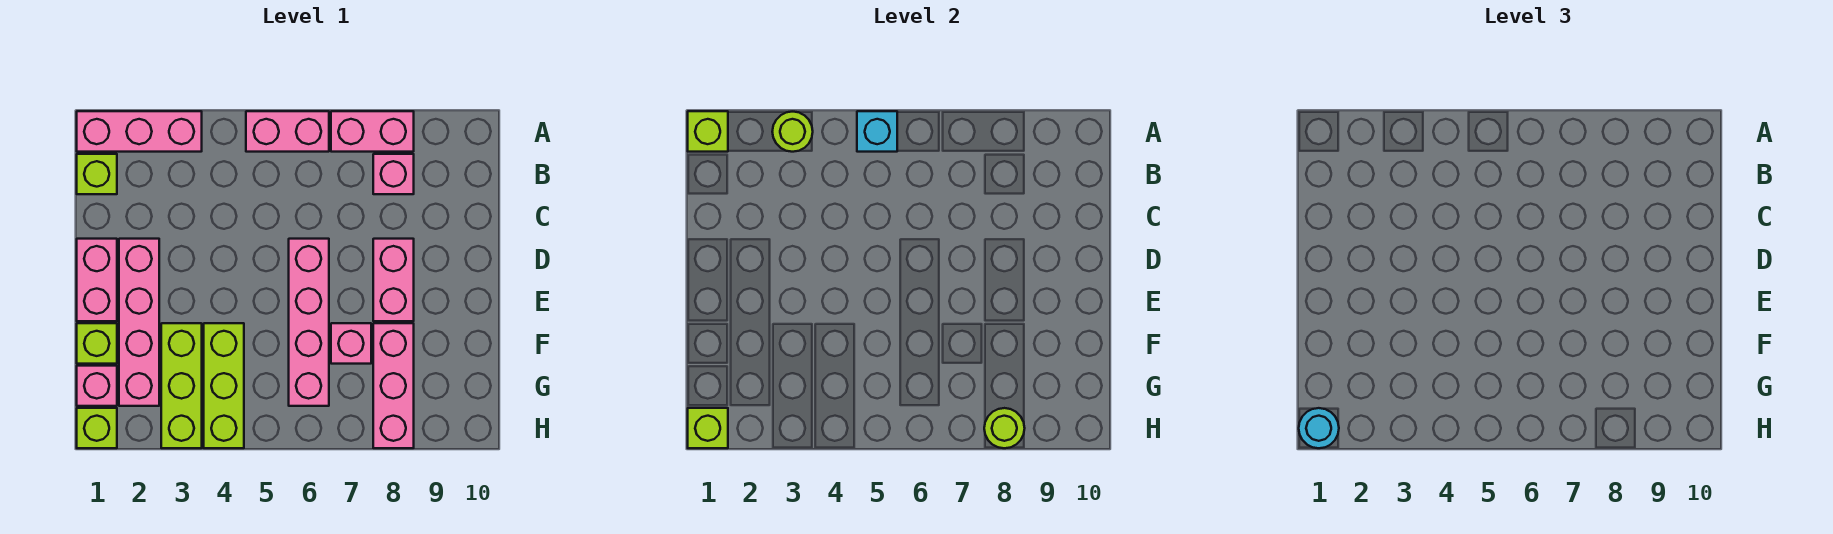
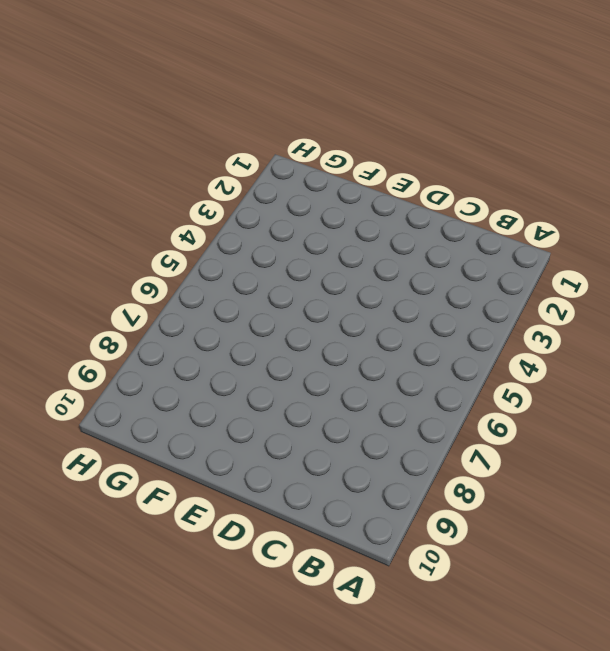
none -> pink brick A1:A3 level 1
none -> pink brick A5:A6 level 1
none -> pink brick A7:A8 level 1

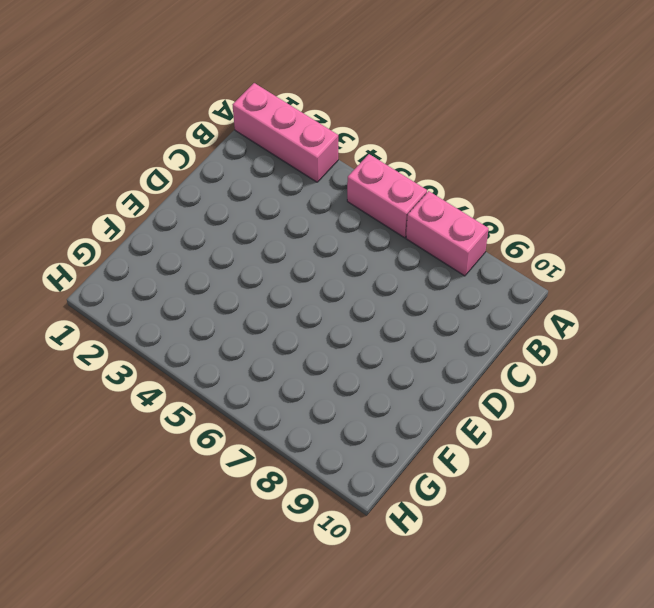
none -> lime brick B1 level 1
none -> pink brick B8 level 1
none -> pink brick D1:E1 level 1

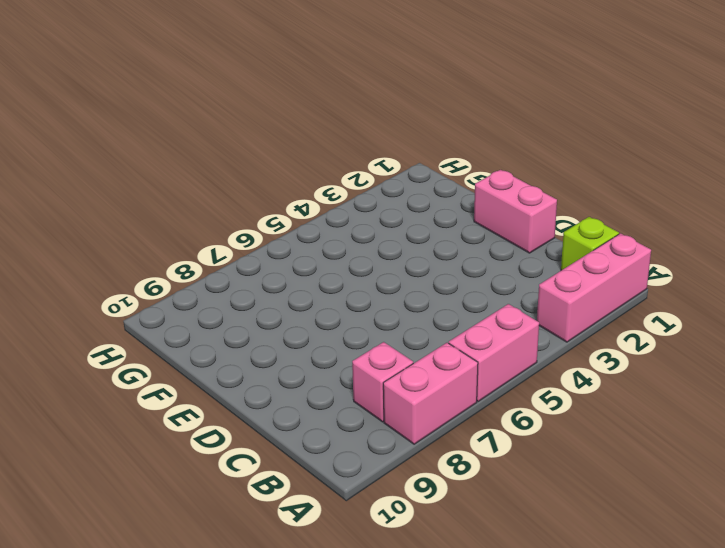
none -> pink brick D2:G2 level 1
none -> pink brick D6:G6 level 1
none -> pink brick D8:E8 level 1

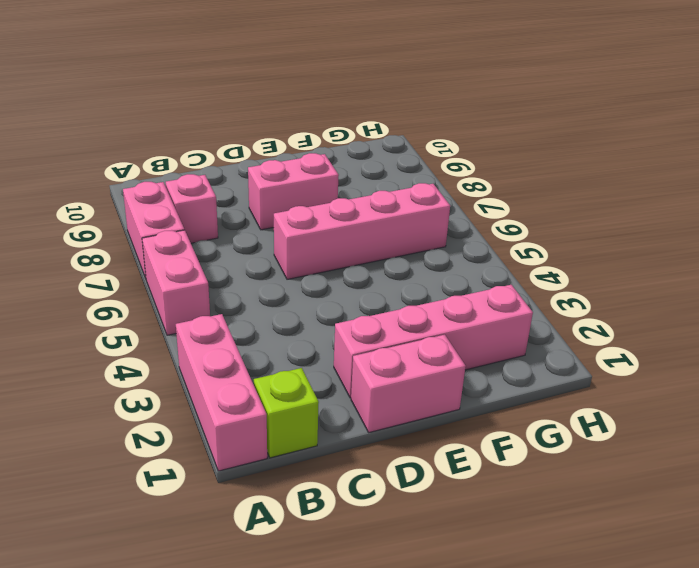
none -> lime brick F1 level 1
none -> lime brick F3:H3 level 1
none -> lime brick F4:H4 level 1

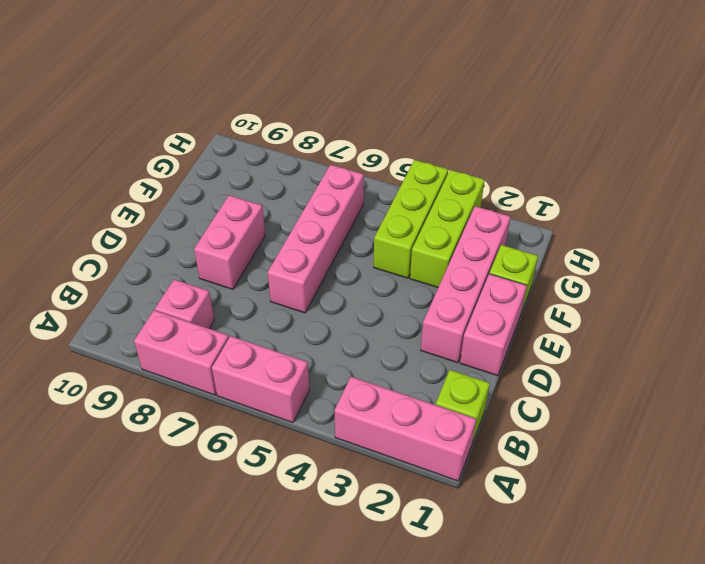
none -> pink brick F7 level 1
none -> pink brick F8:H8 level 1
none -> pink brick G1 level 1

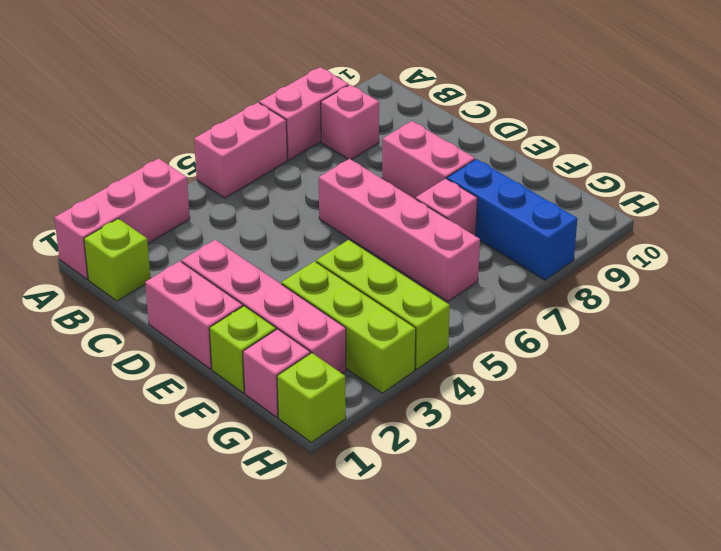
blue brick F8:H8 level 1 -> pink brick F8:H8 level 1
none -> lime brick A1 level 2
none -> lime round brick A3 level 2
none -> cyan brick A5 level 2

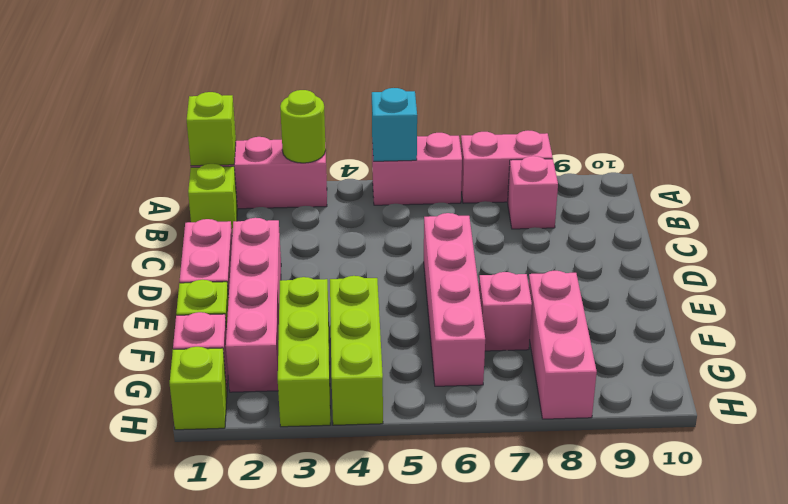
none -> pink brick D8:E8 level 1
none -> lime brick H1 level 2
none -> lime round brick H8 level 2

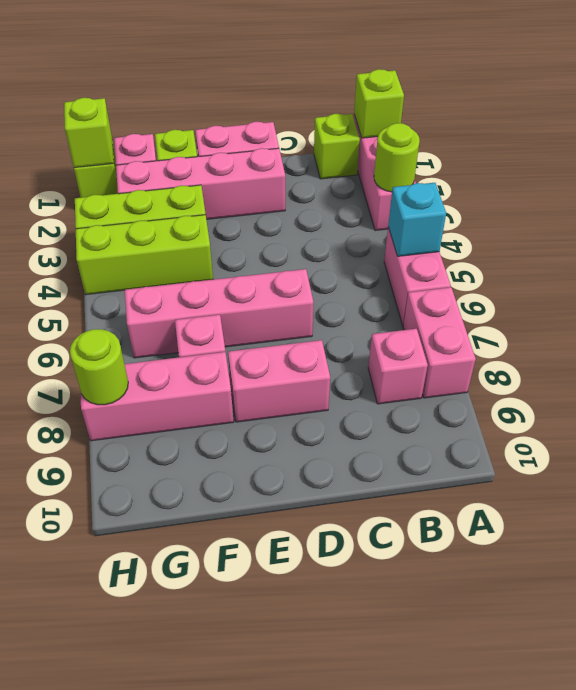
none -> cyan round brick H1 level 3

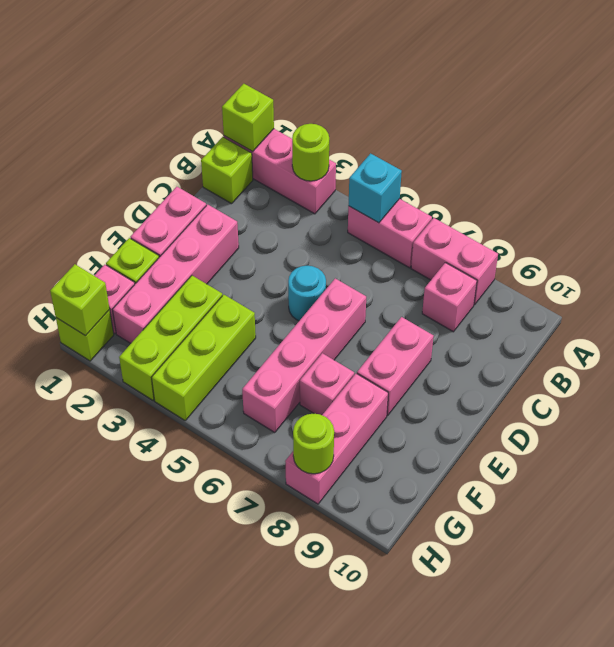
cyan round brick D5 level 1 -> cyan round brick H1 level 3

